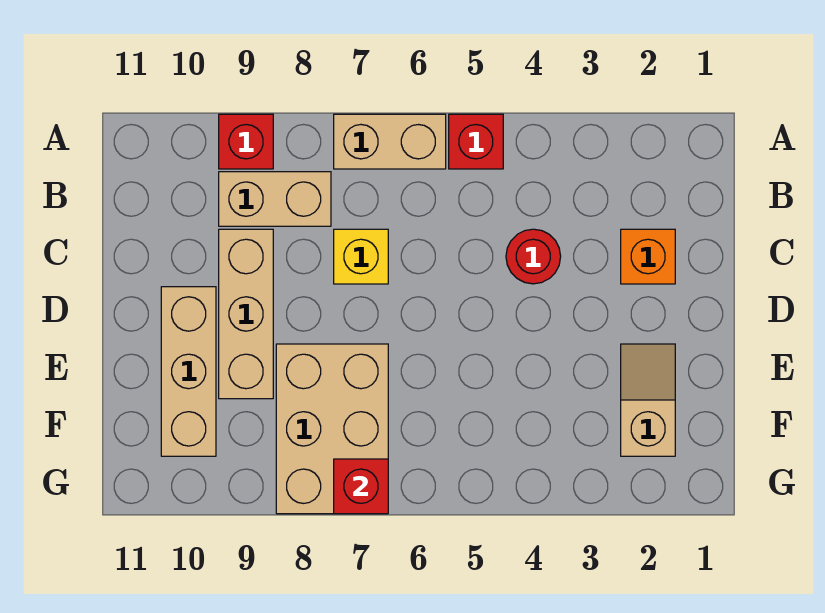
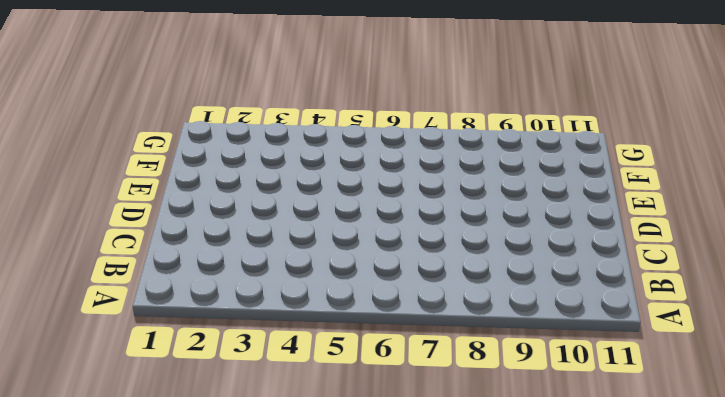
none -> red brick A5 level 1
none -> tan brick A6:A7 level 1
none -> red brick A9 level 1

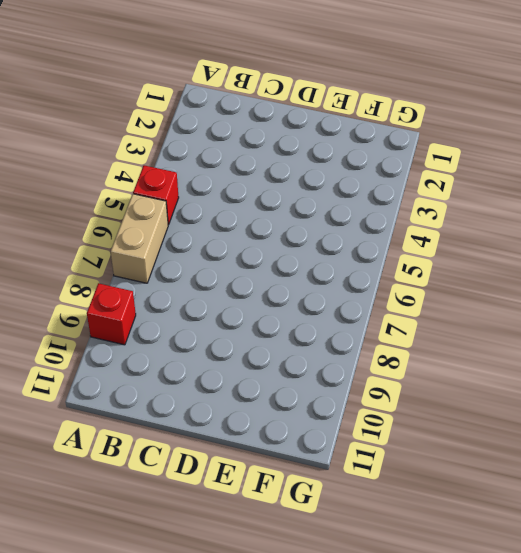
none -> tan brick B8:B9 level 1
none -> orange brick C2 level 1
none -> red round brick C4 level 1

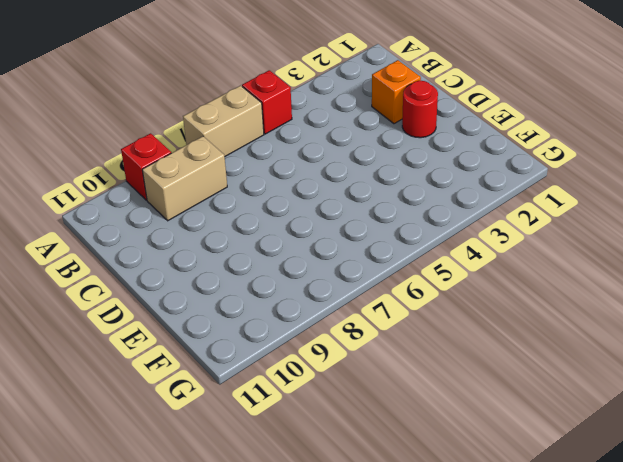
red round brick D2 level 1 -> red round brick C4 level 1
none -> yellow brick C7 level 1
none -> tan brick C9:E9 level 1
none -> tan brick D10:F10 level 1

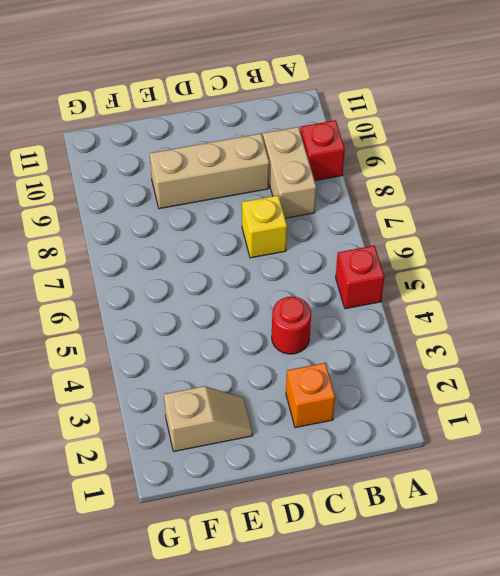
none -> tan brick A6:A7 level 1
none -> tan brick D10:F10 level 1
none -> tan brick E7:G8 level 1

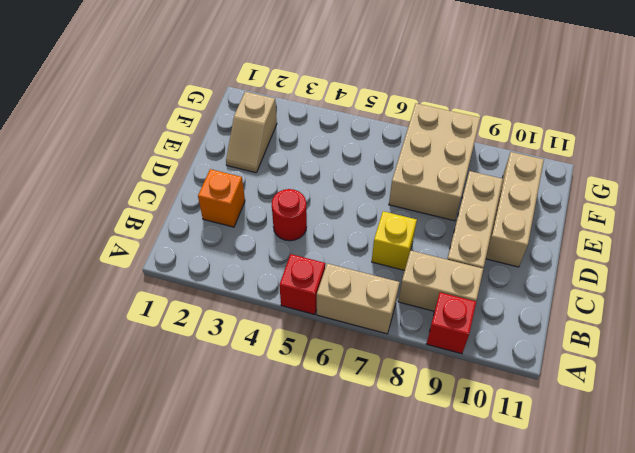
none -> red brick G7 level 2

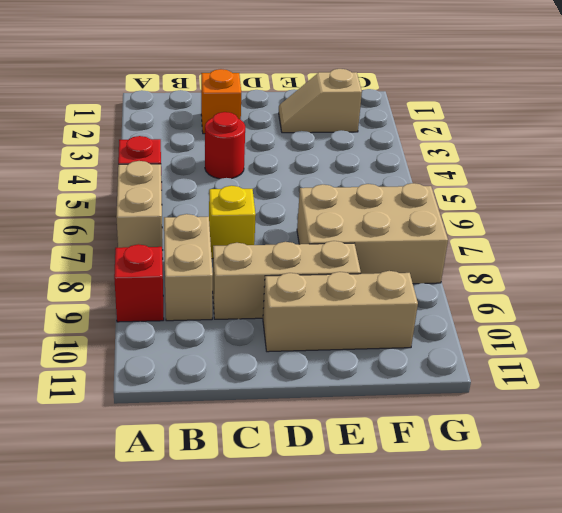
none -> red brick G7 level 2

